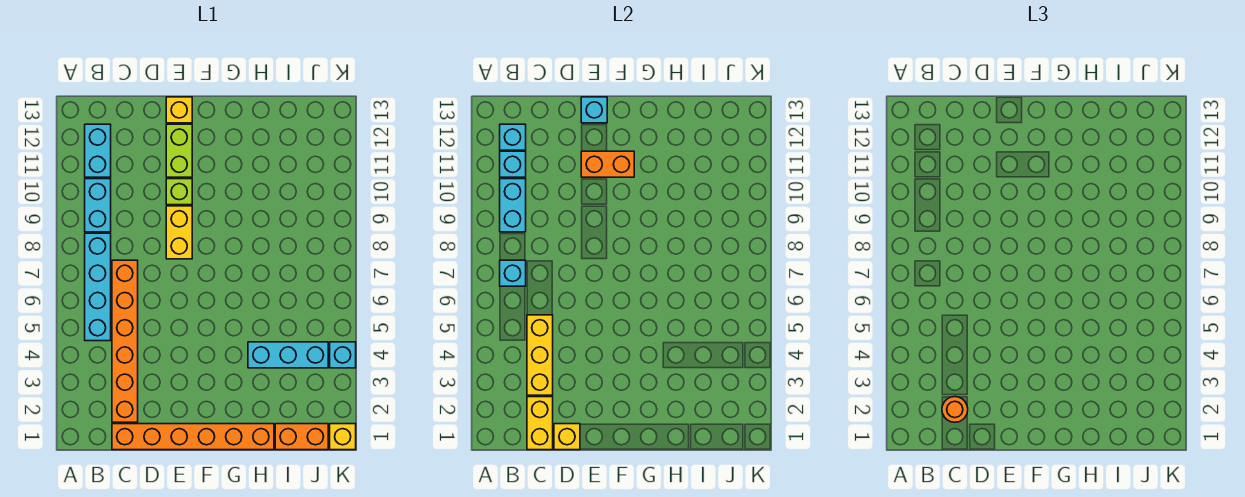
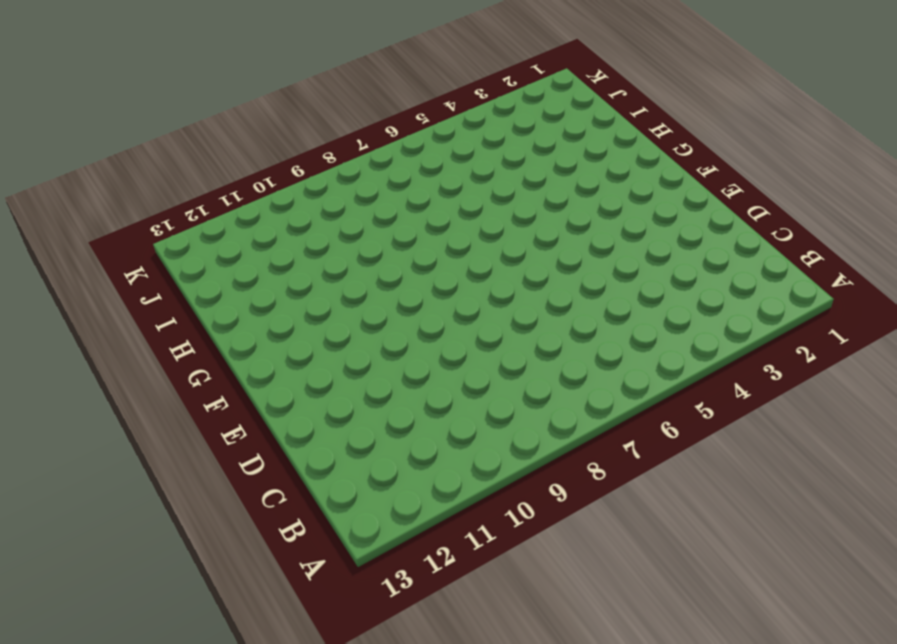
none -> cyan brick B5:B8 level 1
none -> cyan brick B9:B10 level 1
none -> cyan brick B11:B12 level 1

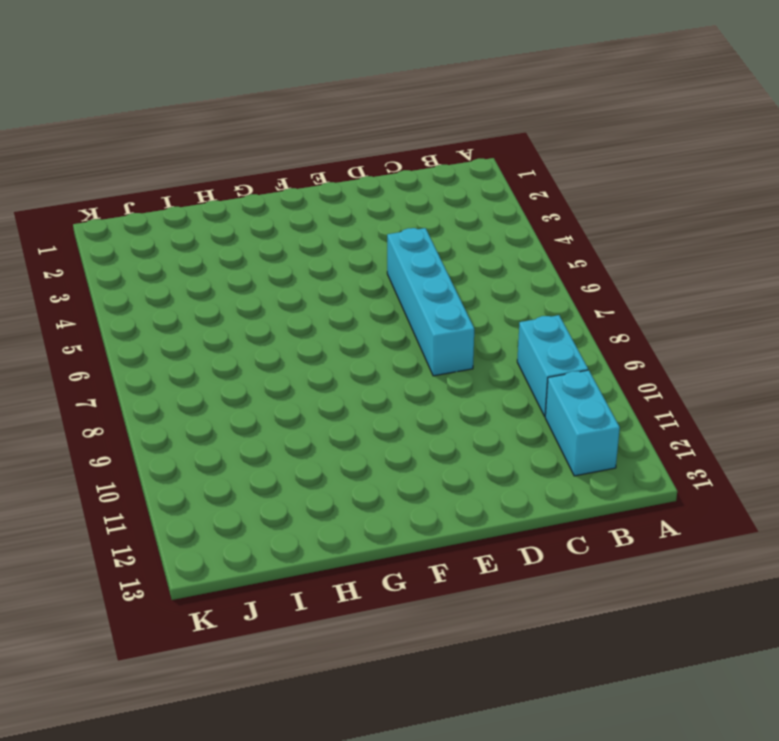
cyan brick D5:D8 level 1 -> cyan brick B5:B8 level 1
none -> orange brick C1:H1 level 1
none -> orange brick C2:C7 level 1
none -> yellow brick E8:E9 level 1

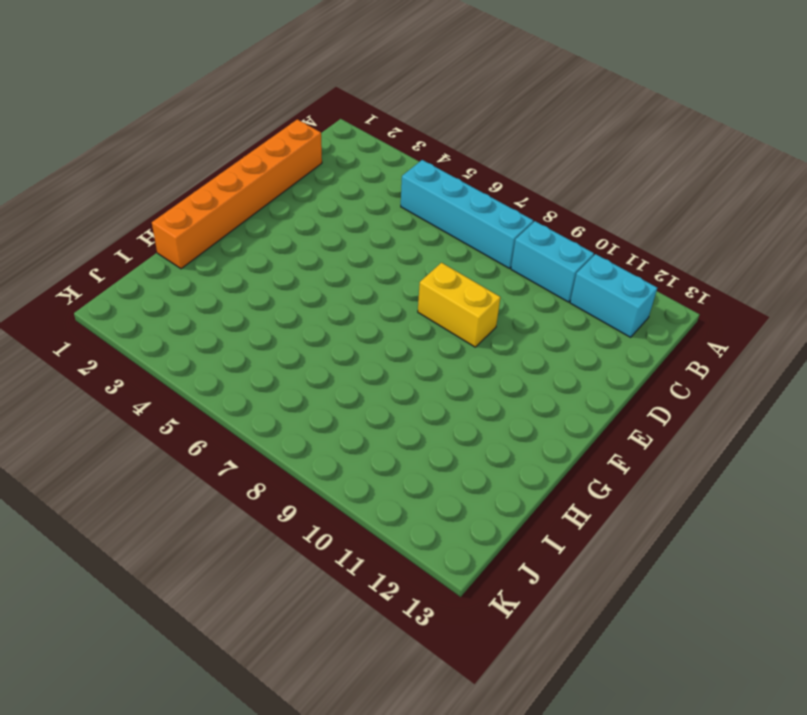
none -> orange brick C2:C7 level 1
none -> lime brick E10 level 1
none -> lime brick E11:E12 level 1

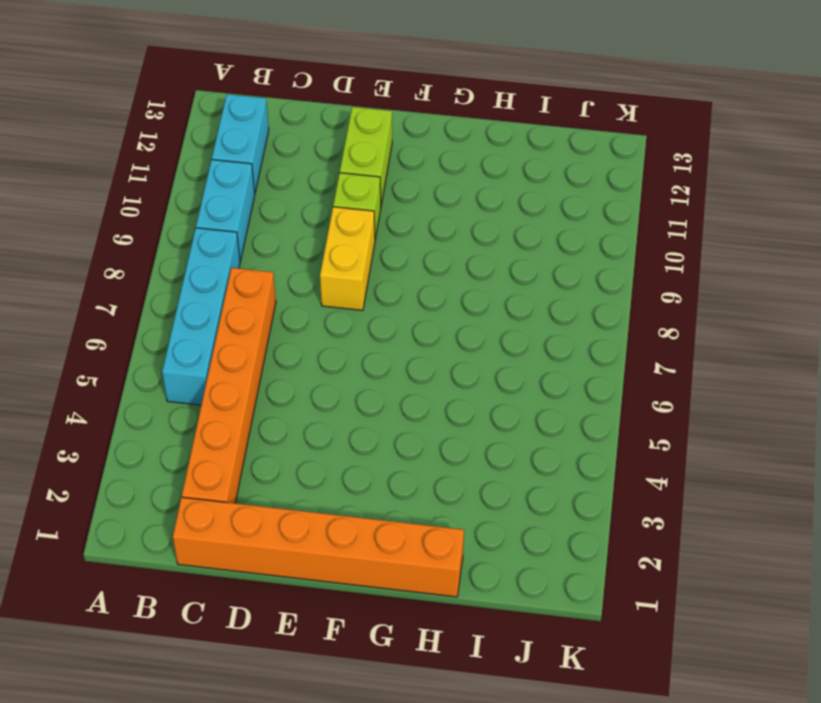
none -> yellow brick E13 level 1
none -> cyan brick H4:J4 level 1
none -> orange brick I1:J1 level 1

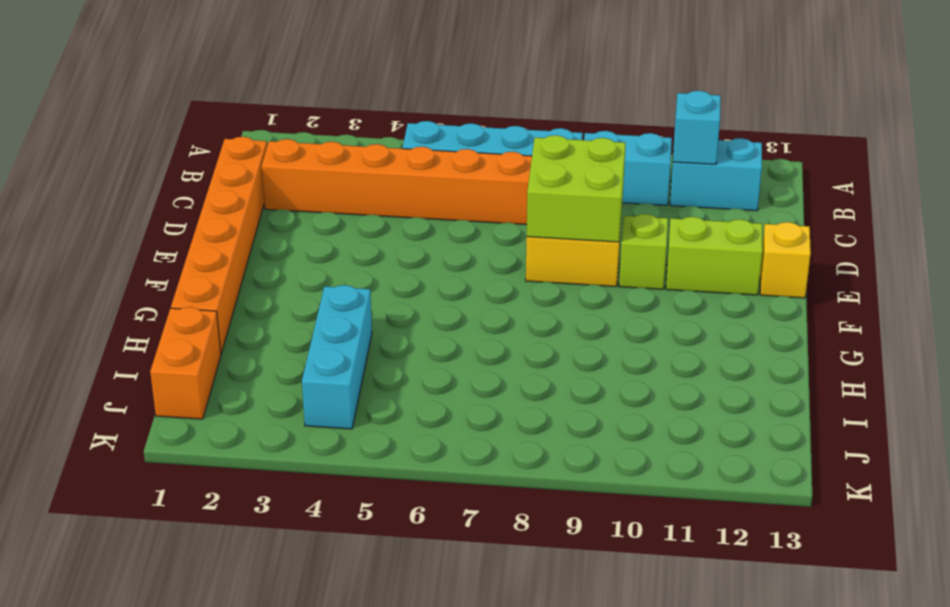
lime brick D8:E9 level 2 -> none
none -> yellow brick K1 level 1
none -> cyan brick K4 level 1
none -> cyan brick B7 level 2

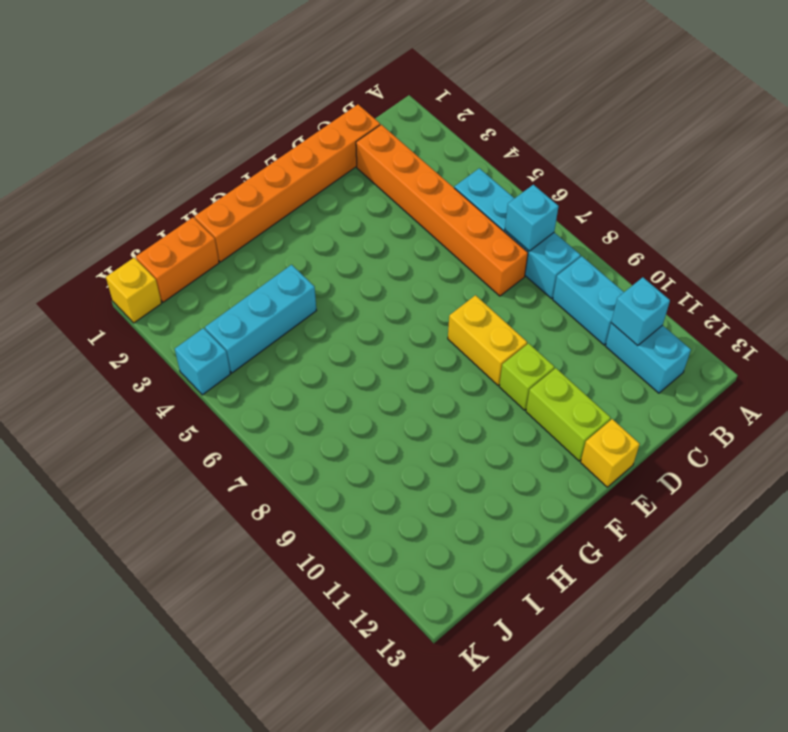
none -> cyan brick B9:B10 level 2
none -> cyan brick B12 level 2
none -> yellow brick C1:C2 level 2

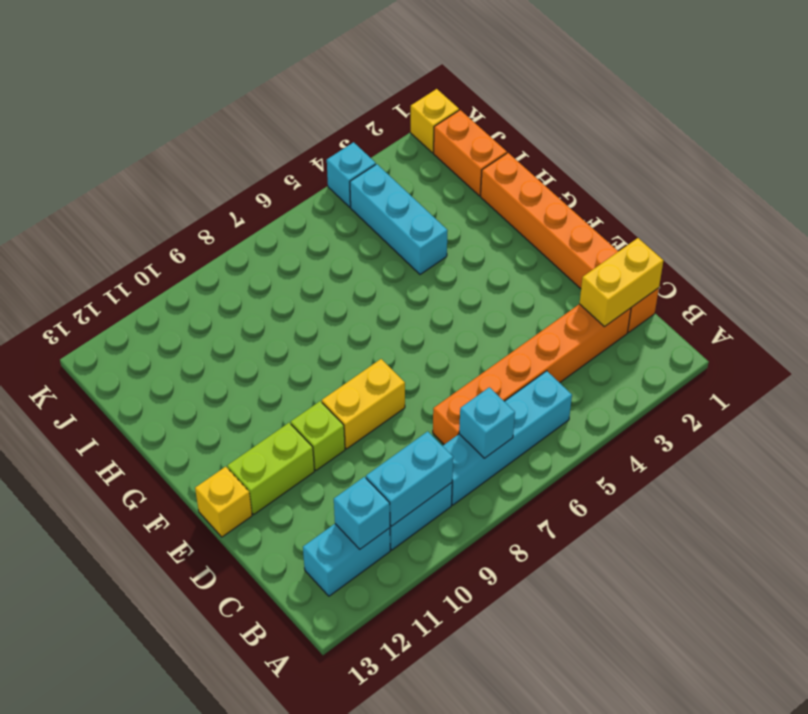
none -> cyan brick B12 level 2
none -> yellow brick C3:C5 level 2
none -> yellow brick D1 level 2

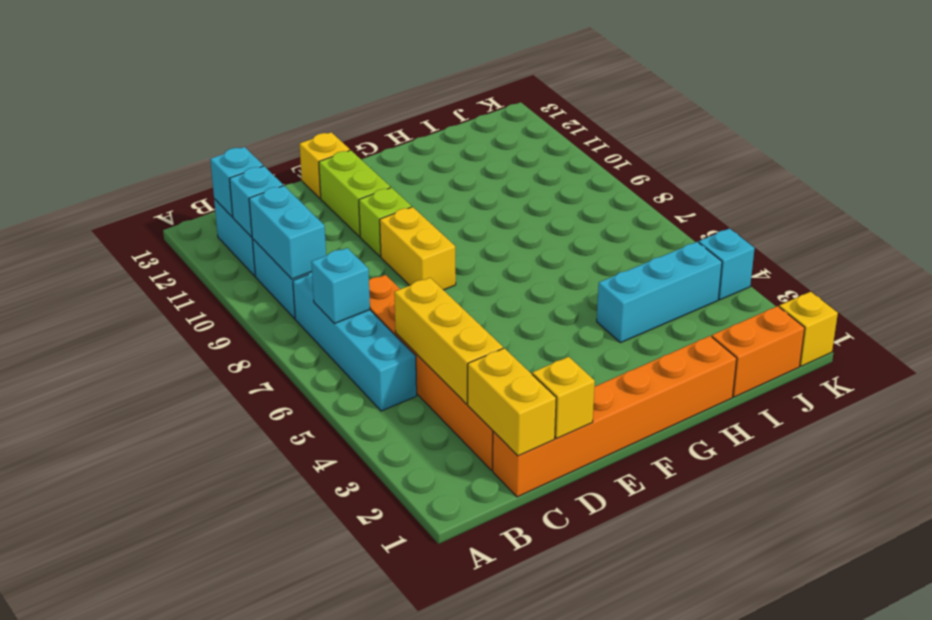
none -> orange brick E11:F11 level 2
none -> cyan brick E13 level 2
none -> orange round brick C2 level 3

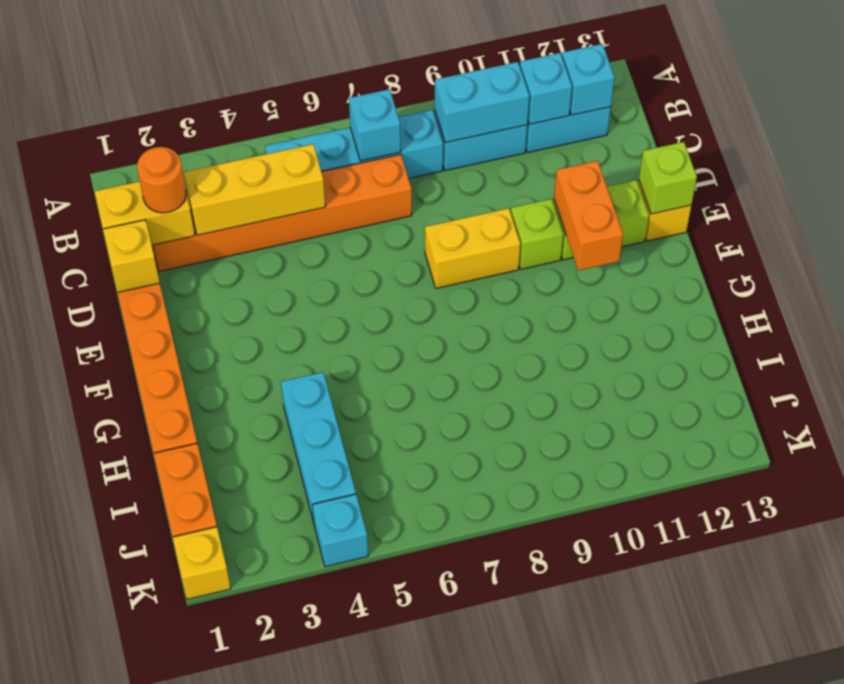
lime brick E13 level 2 -> cyan brick E13 level 2

